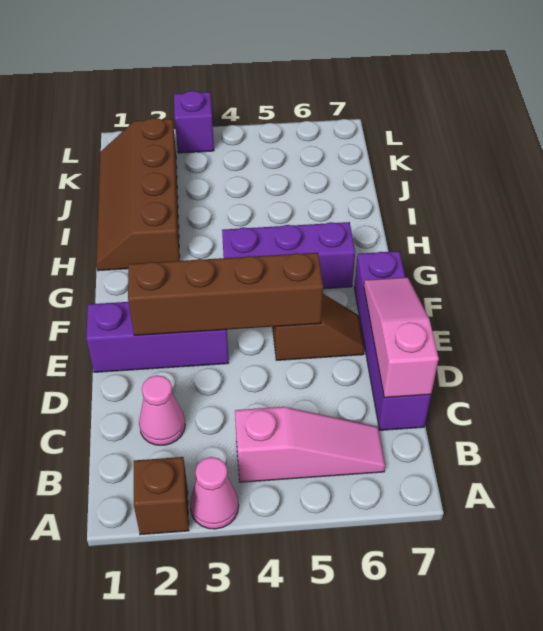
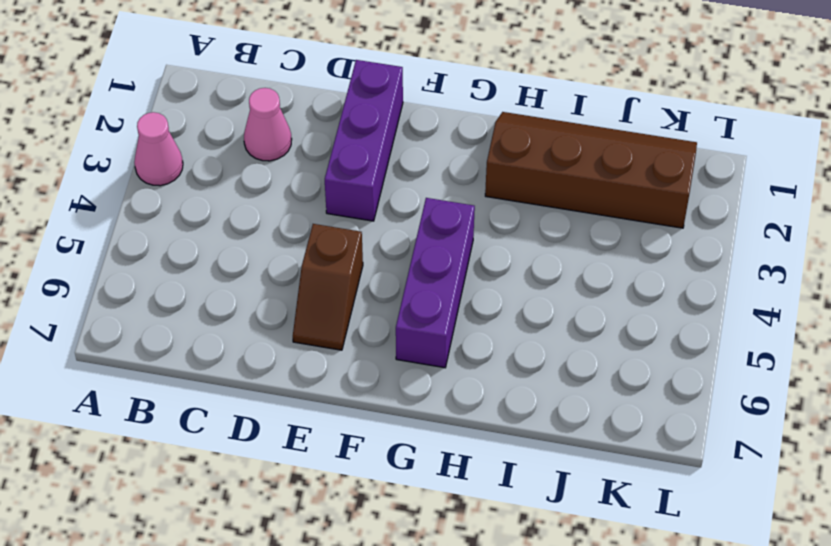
none -> brown brick A2 level 1
none -> pink slope B4:B6 level 1 top 4
none -> purple brick C7:F7 level 1

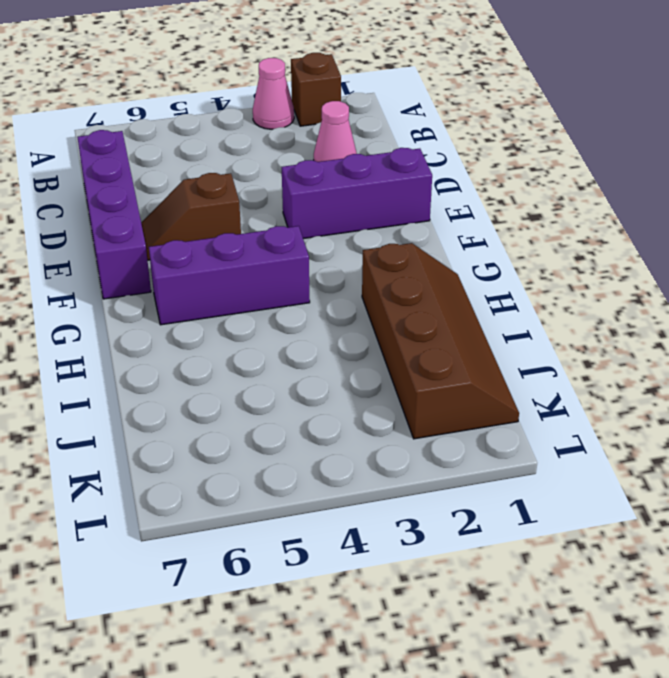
none -> pink slope B4:B6 level 1 top 4
none -> purple brick L3 level 1
none -> pink slope C7:E7 level 2 top C

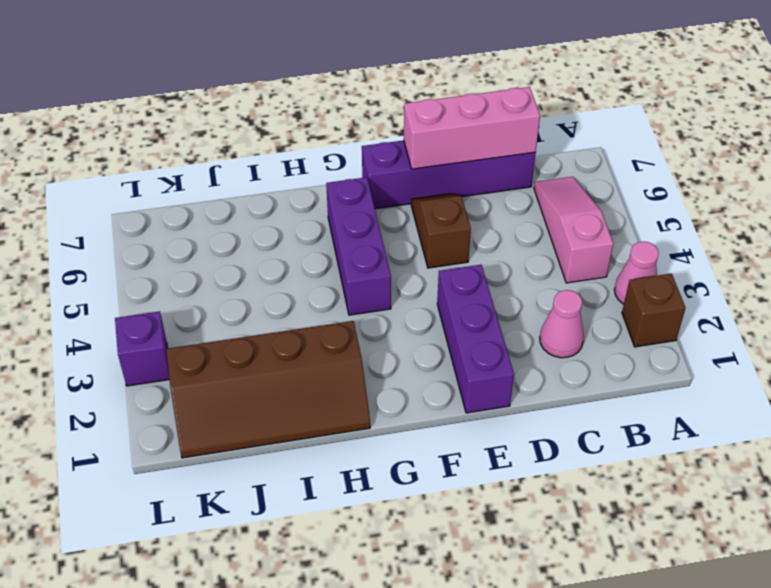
pink brick C7:E7 level 2 -> pink slope C7:E7 level 2 top C
none -> brown brick E2:E5 level 2

